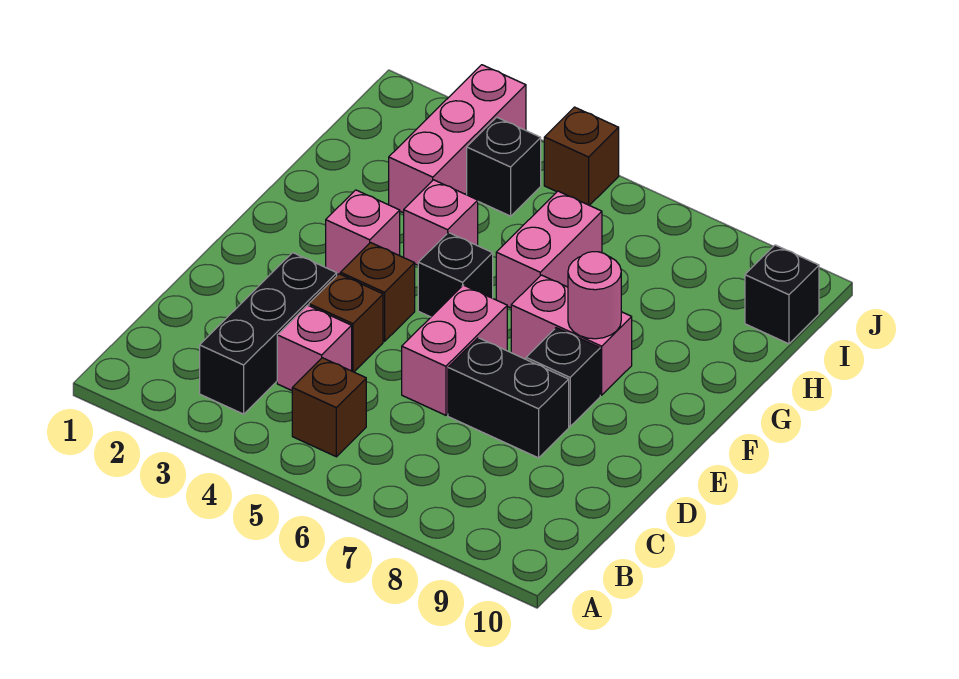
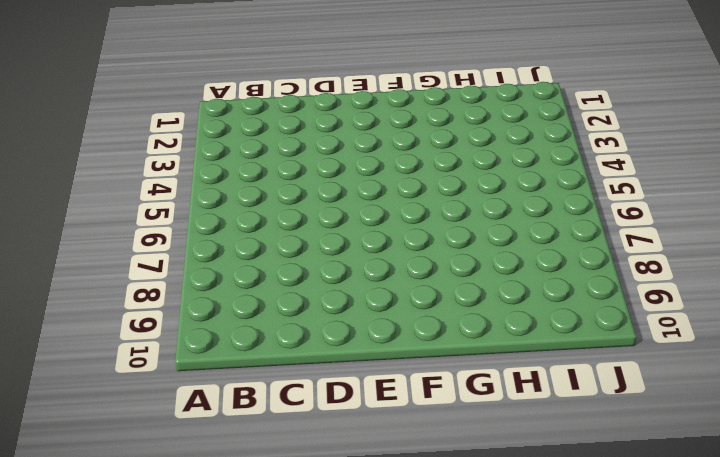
none -> black brick B3:D3 level 1
none -> brown brick B5 level 1
none -> pink brick C4 level 1

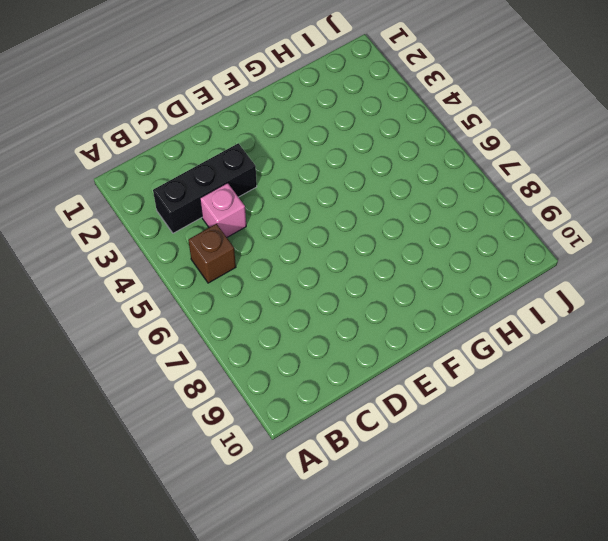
none -> brown brick D4 level 1
none -> pink brick D6:E6 level 1
none -> black brick D7:D8 level 1

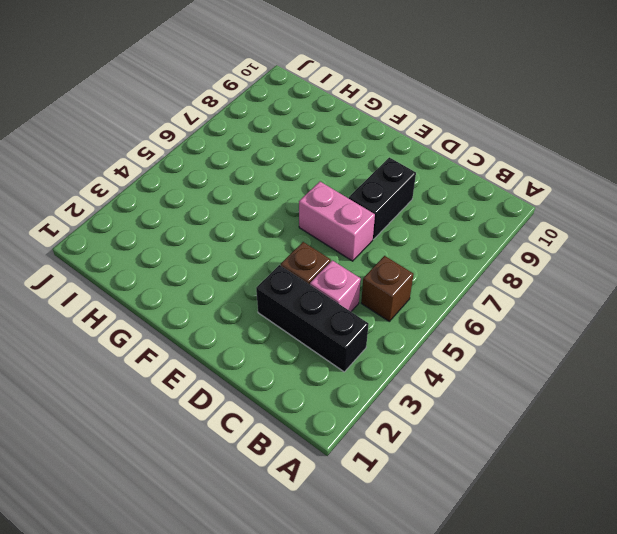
none -> brown brick E4 level 1
none -> black brick E8 level 1
none -> pink brick F3 level 1

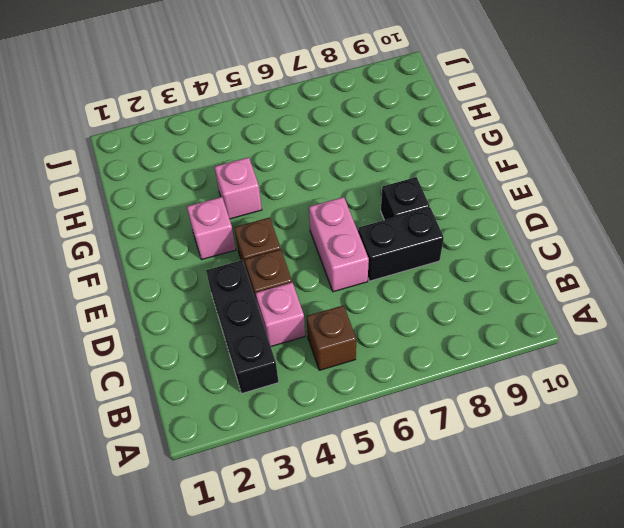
none -> black brick F5 level 1
none -> pink brick F7:F8 level 1
none -> pink brick G6:H6 level 1

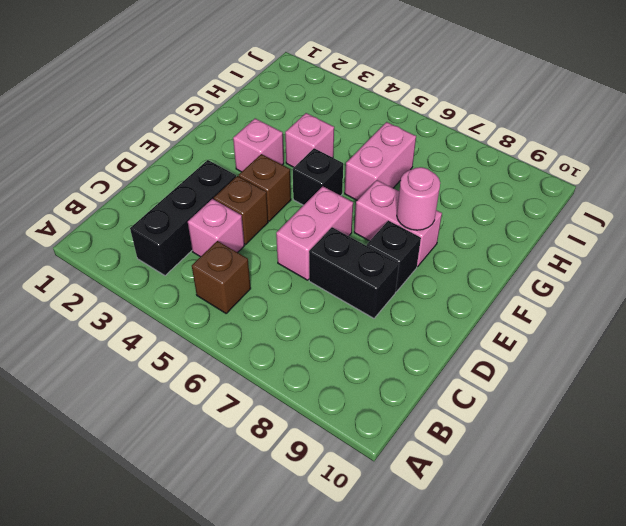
none -> pink brick H3:J3 level 1
none -> black brick I4 level 1
none -> black brick I10 level 1

